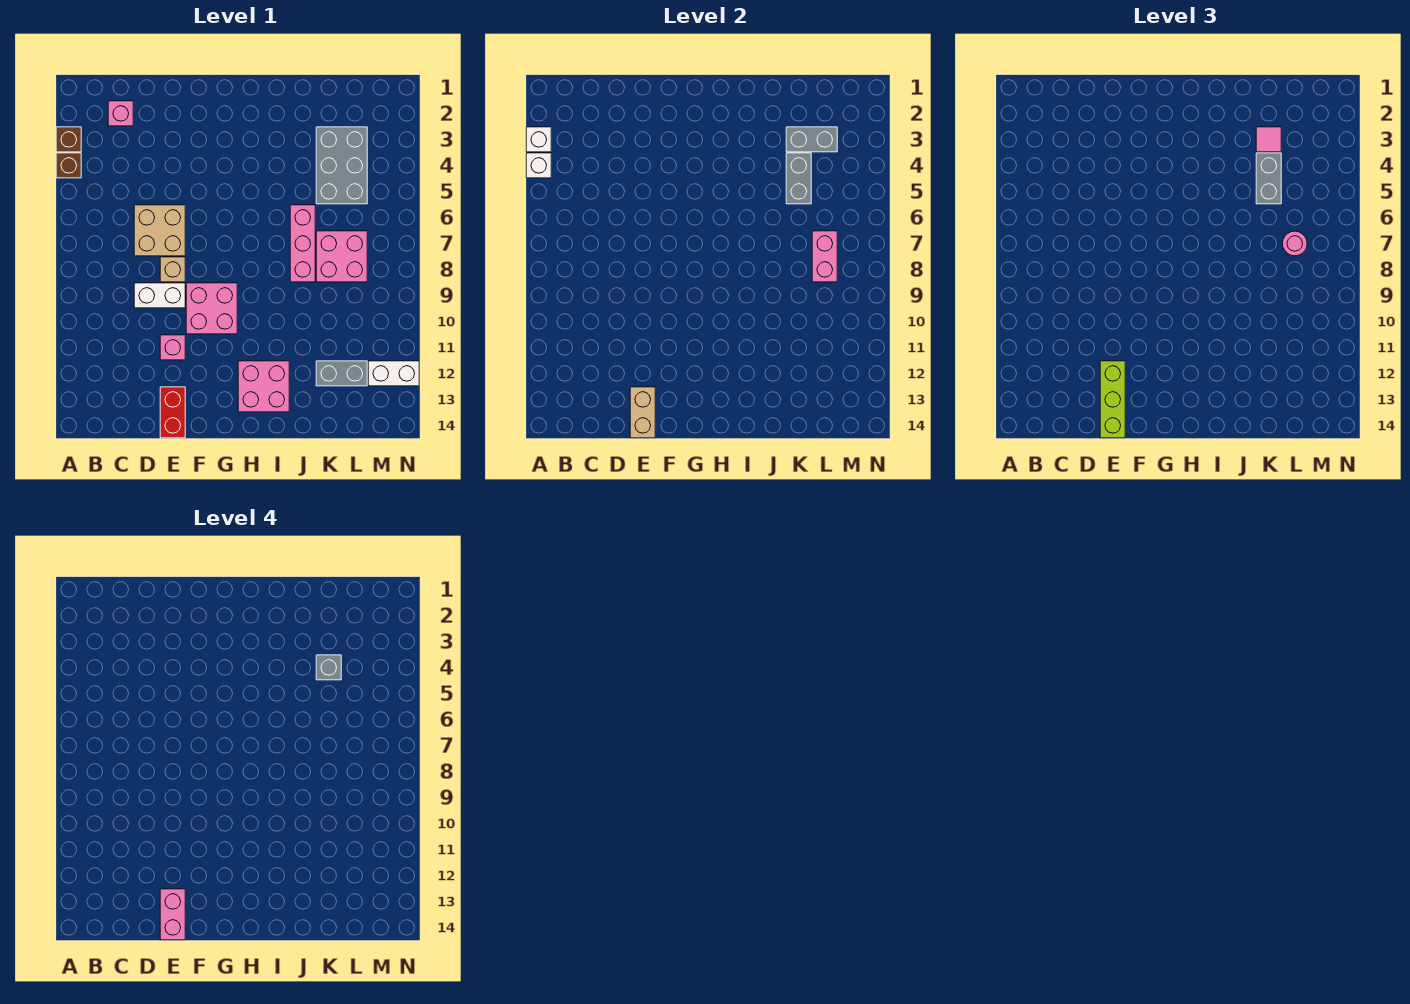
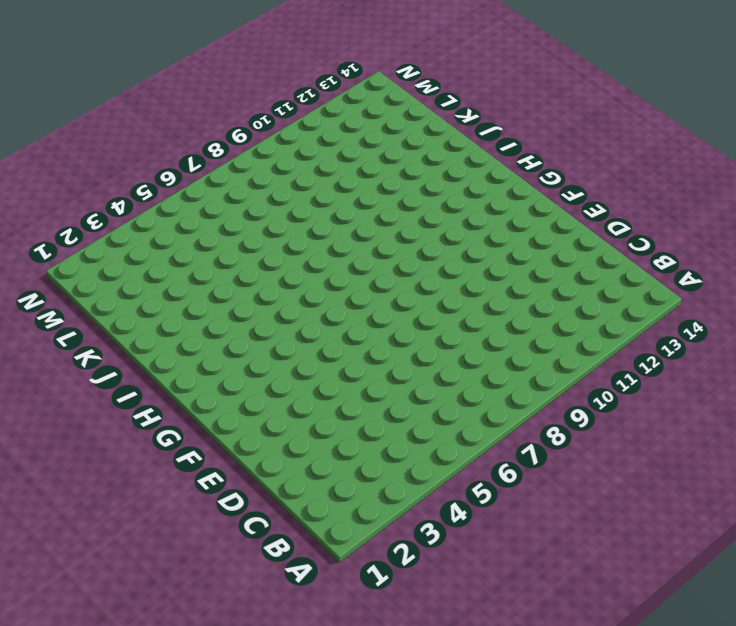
none -> brown brick A3 level 1
none -> brown brick A4 level 1
none -> pink brick C2 level 1

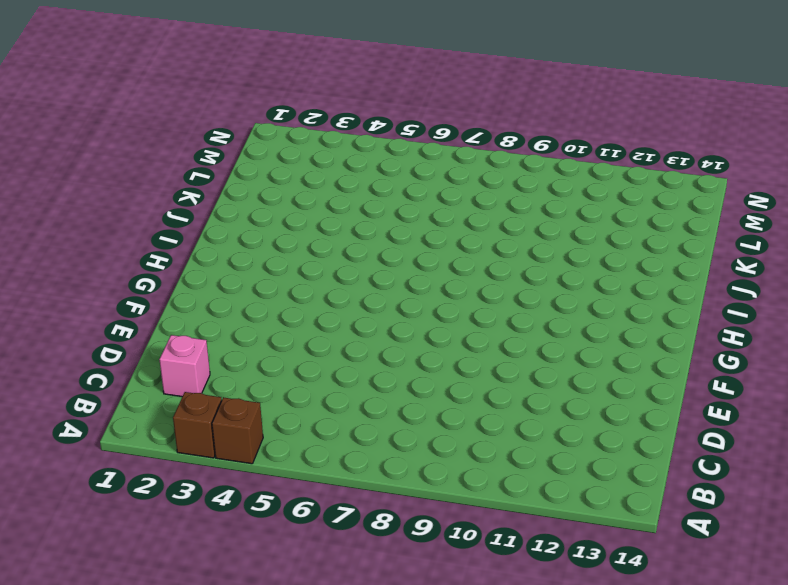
none -> tan brick D6:E7 level 1
none -> white brick D9:E9 level 1
none -> tan brick E8 level 1

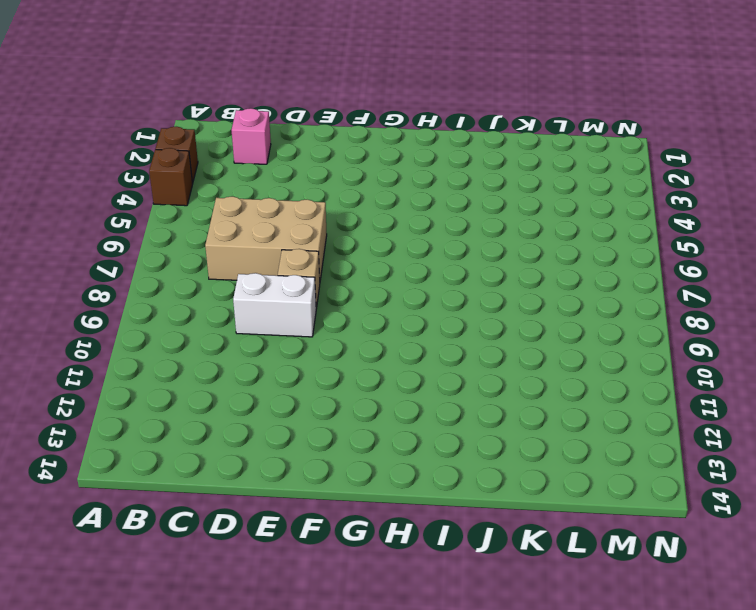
tan brick C6:E7 level 1 -> tan brick D6:E7 level 1
none -> pink brick E11 level 1
none -> red brick E13:E14 level 1
none -> pink brick F9:G10 level 1

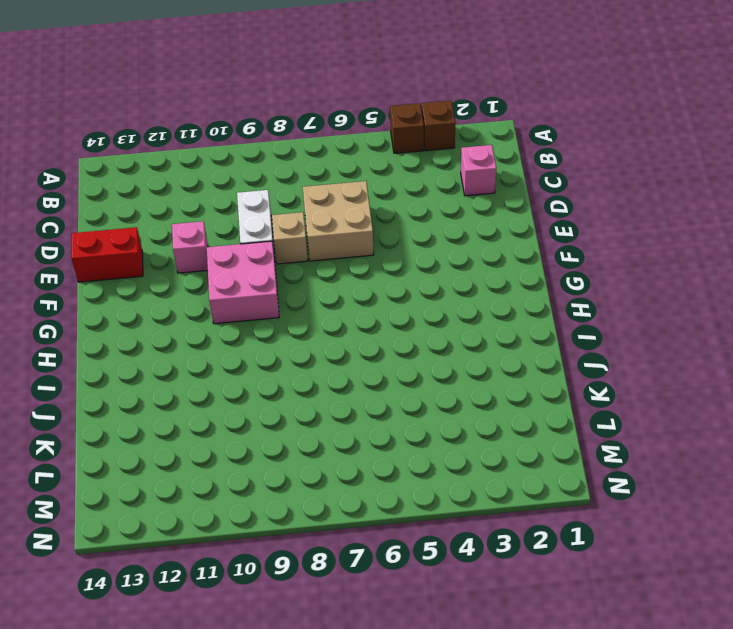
none -> pink brick H12:I13 level 1
none -> pink brick J6:J8 level 1
none -> grey brick K3:L5 level 1

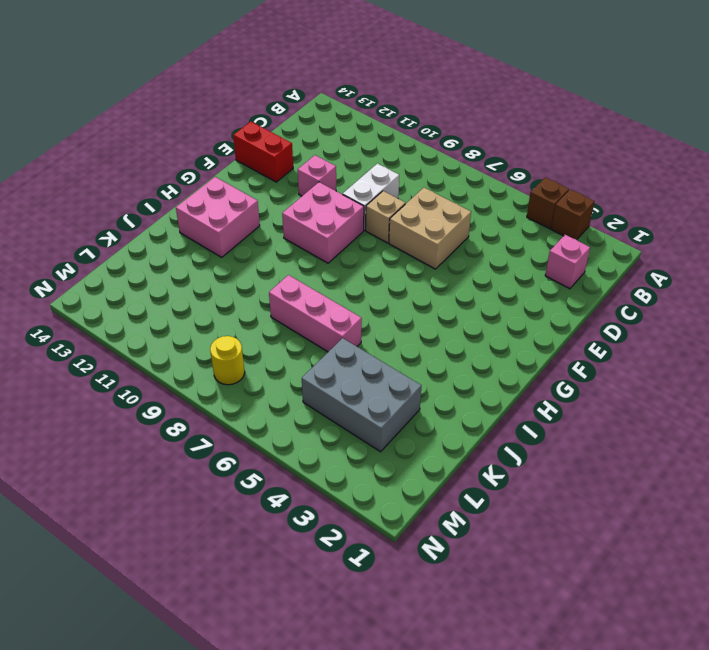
yellow round brick M8 level 1 -> none
none -> pink brick K7:L8 level 1
none -> grey brick K12:L12 level 1
none -> white brick M12:N12 level 1

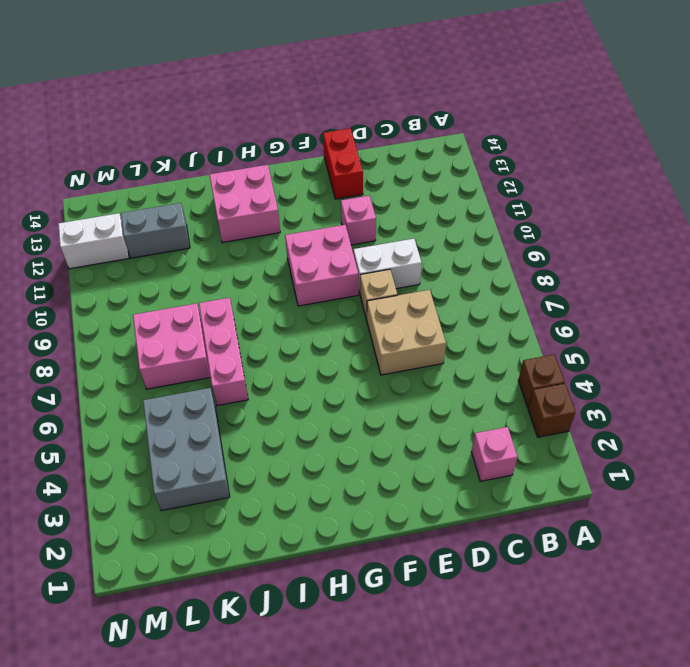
none -> white brick A3 level 2
none -> white brick A4 level 2
none -> tan brick E13:E14 level 2

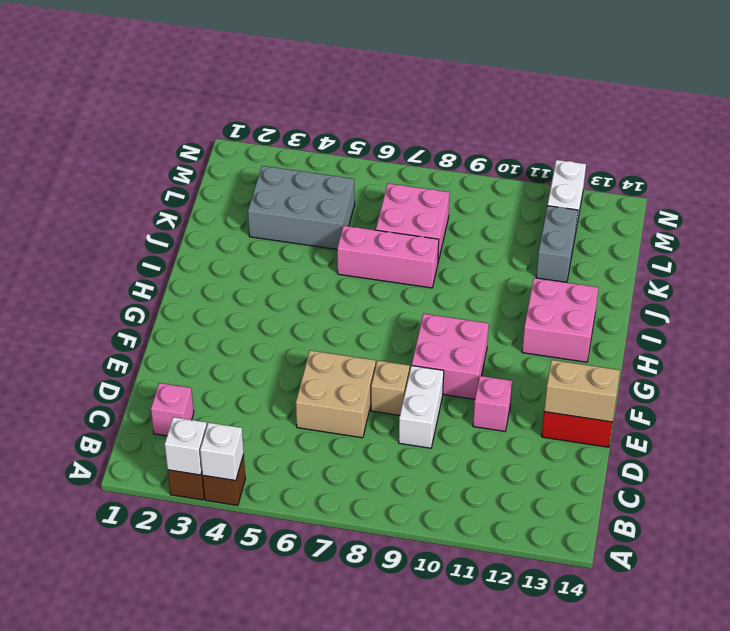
none -> grey brick K3:L3 level 2
none -> grey brick K4:K5 level 2
none -> pink brick L7:L8 level 2

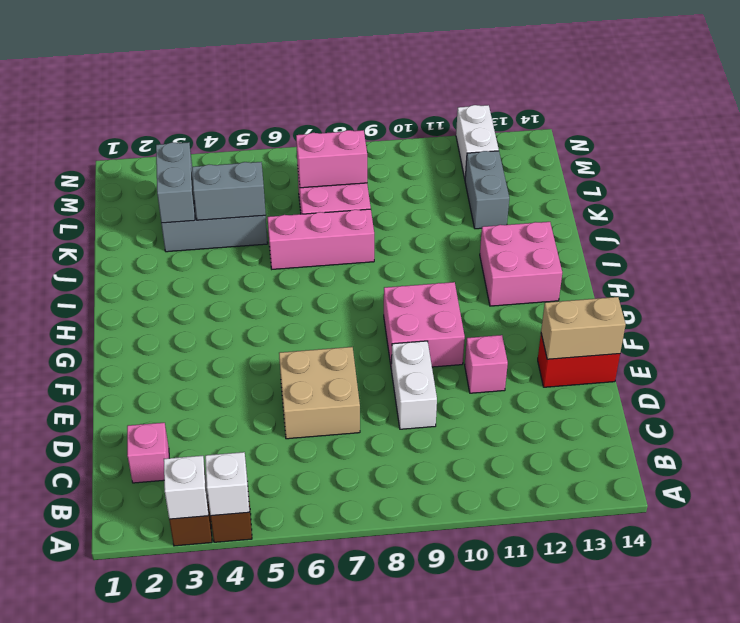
none -> tan brick E8 level 1
none -> lime brick E12:E14 level 3
none -> pink tile K3 level 3

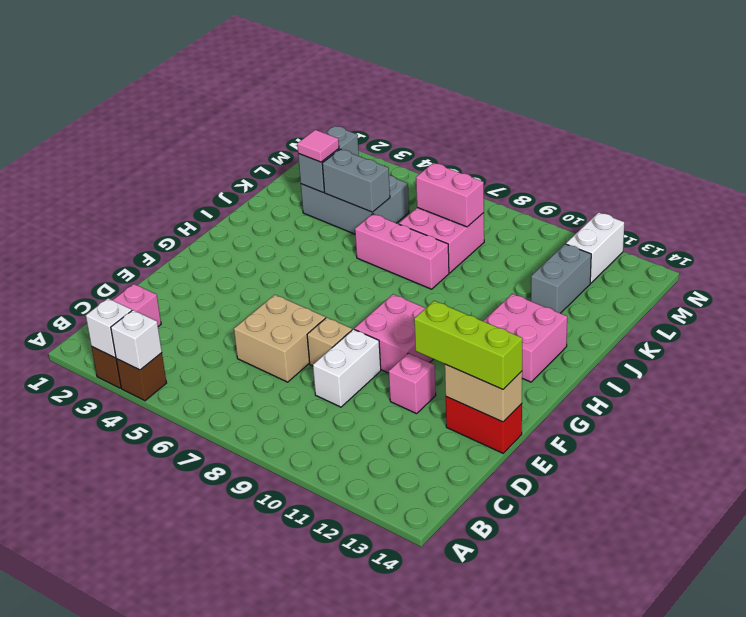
none -> grey brick K4:K5 level 3
none -> pink round brick L7 level 3
none -> pink brick E13:E14 level 4

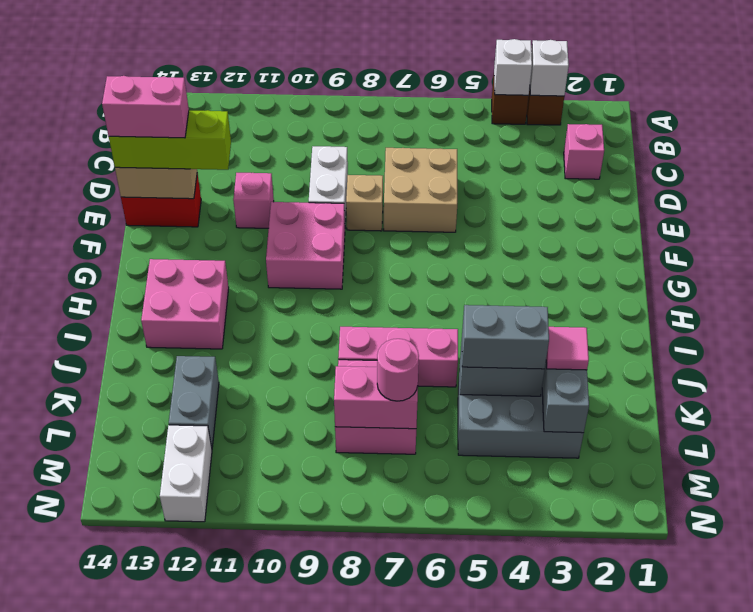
none -> grey brick K4 level 4

